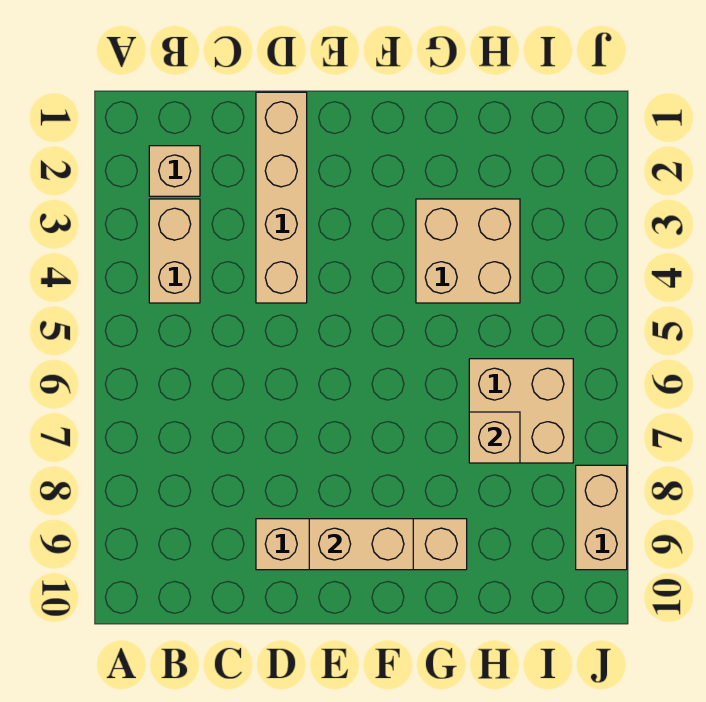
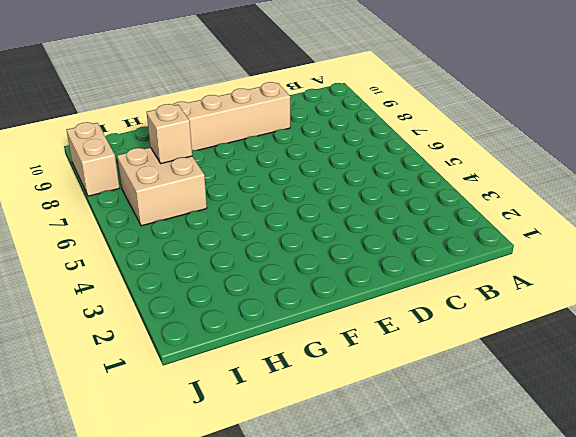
none -> tan brick B2 level 1
none -> tan brick B3:B4 level 1

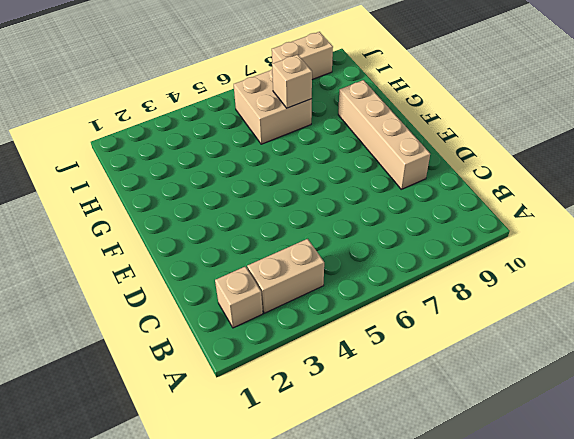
none -> tan brick D1:D4 level 1
none -> tan brick G3:H4 level 1

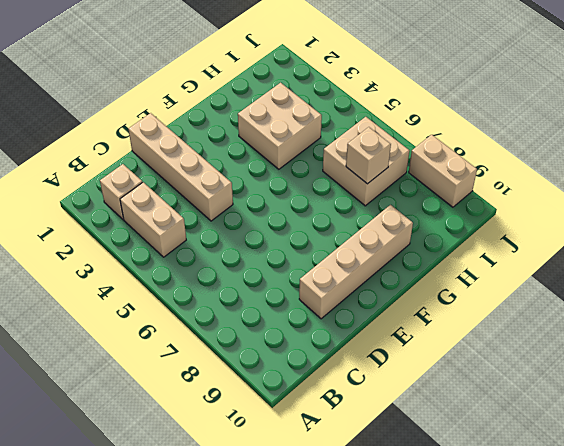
none -> tan brick E9:F9 level 2

